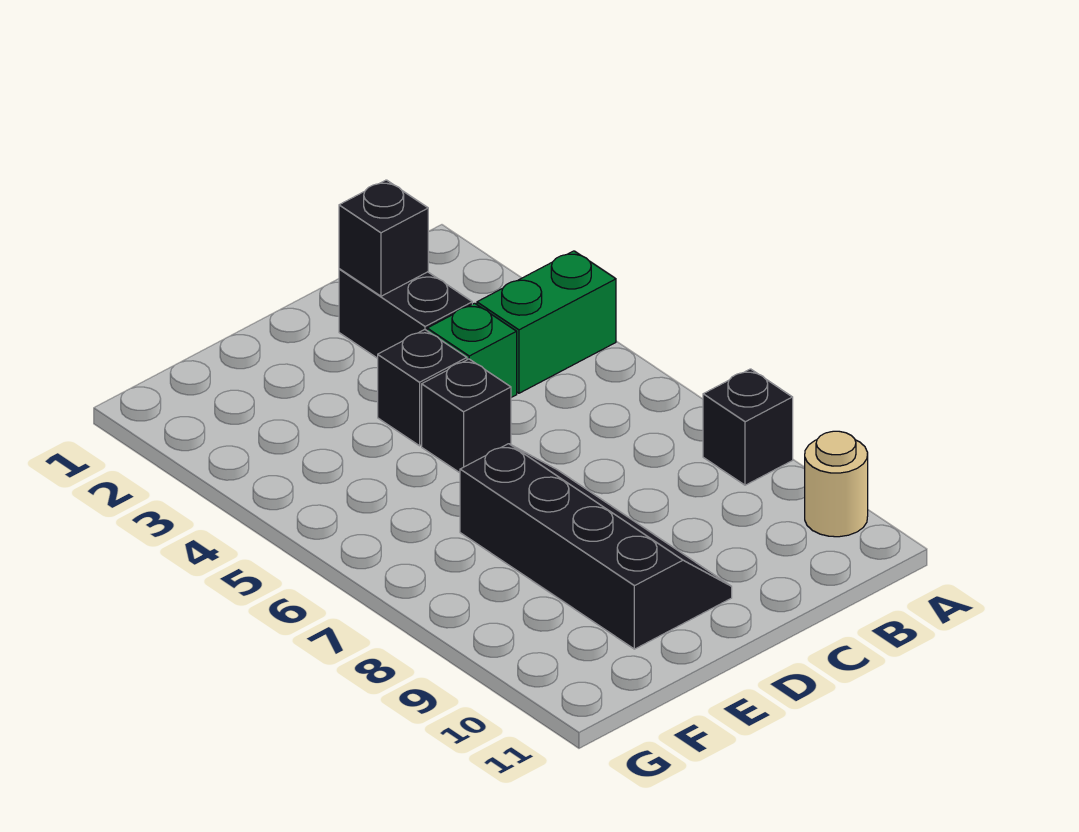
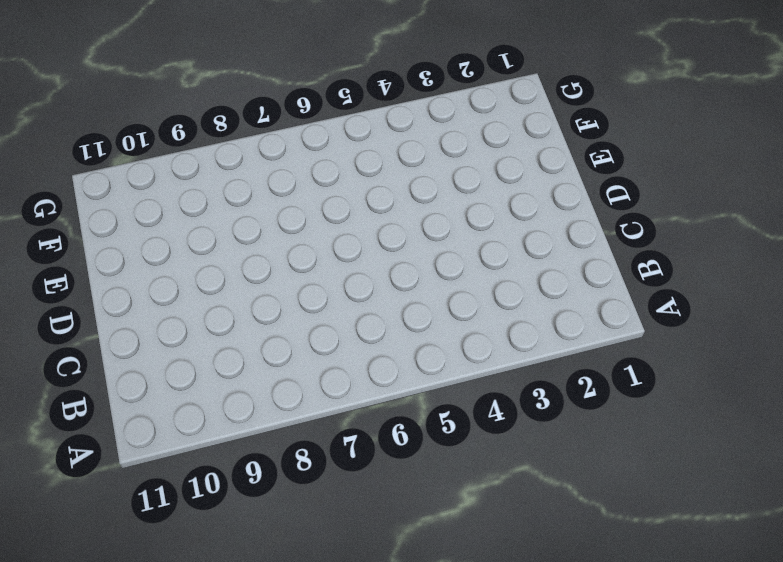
none -> green brick A4:B4 level 1
none -> black brick A8 level 1

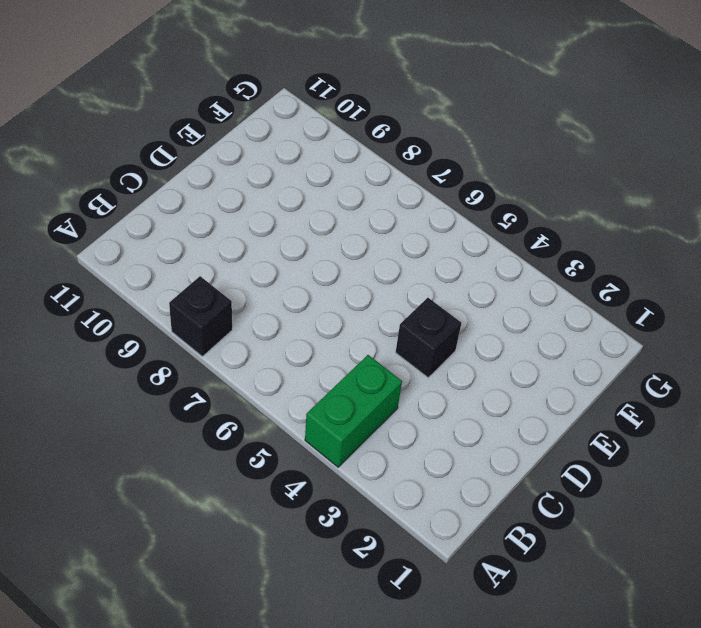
none -> tan round brick A10 level 1
none -> black brick C2:C3 level 1

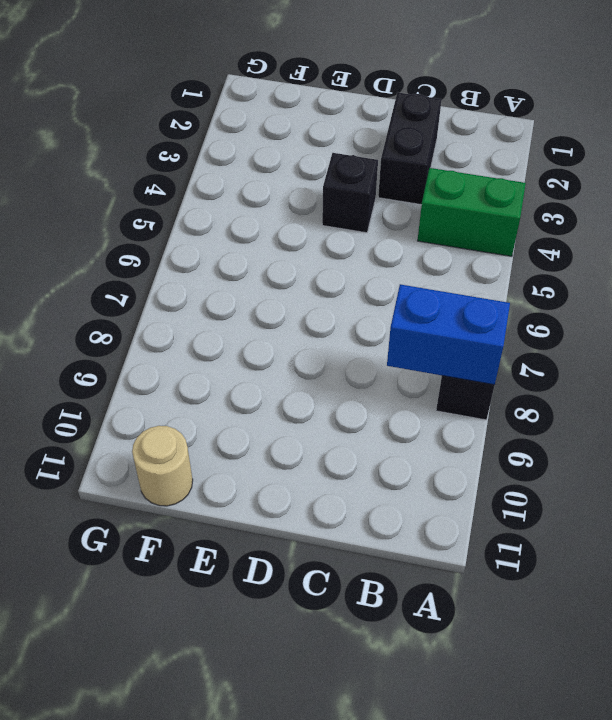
blue brick A8:B8 level 2 -> none
tan round brick F11 level 1 -> tan round brick A10 level 1
none -> green brick C4 level 1
none -> black brick D5 level 1

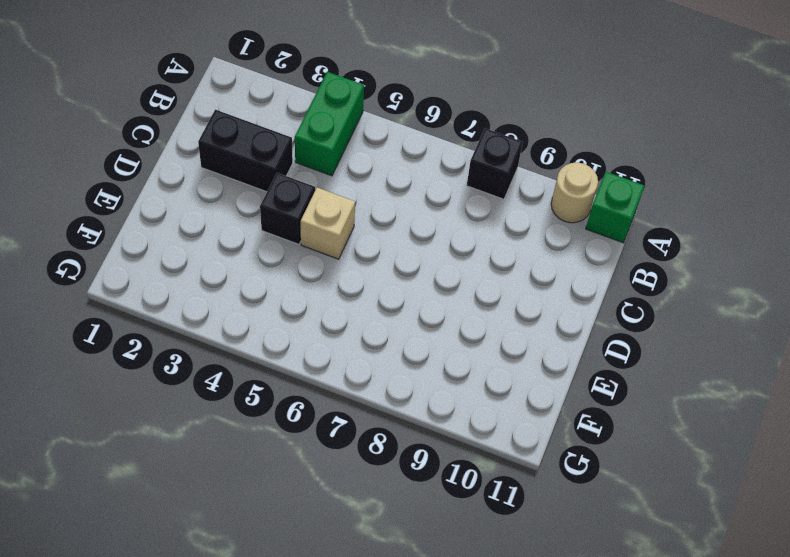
green brick A11 level 1 -> green brick C4 level 1
tan brick D5 level 1 -> black brick D5 level 1
none -> black slope D7:E10 level 1 top E
none -> black brick C2 level 2

